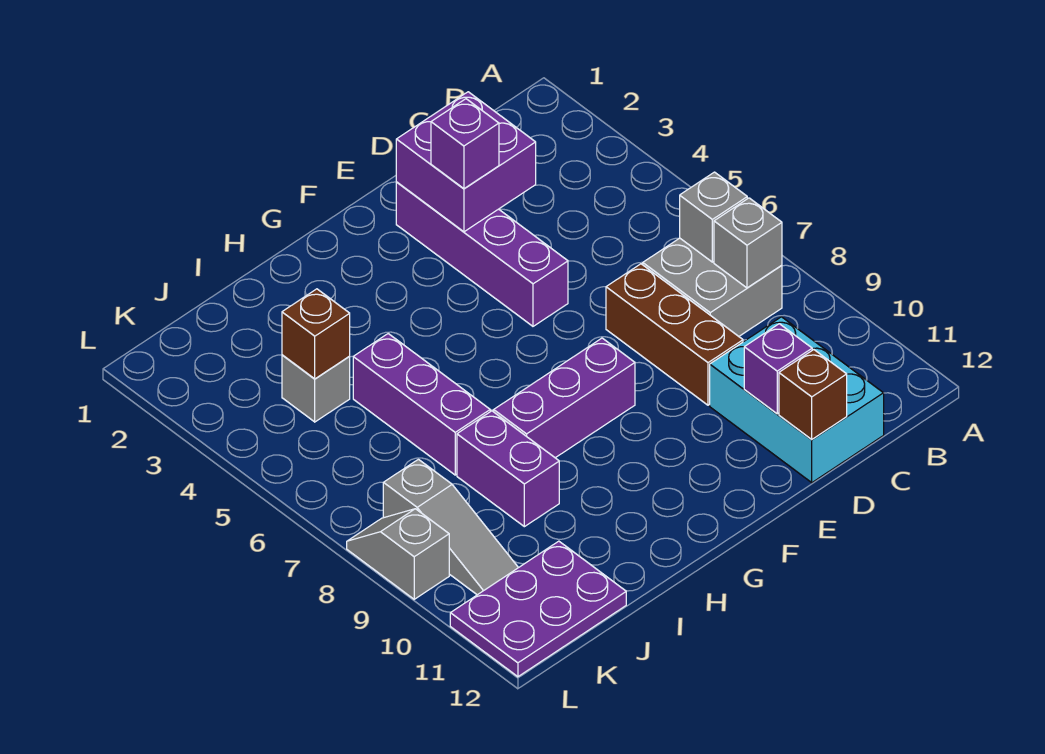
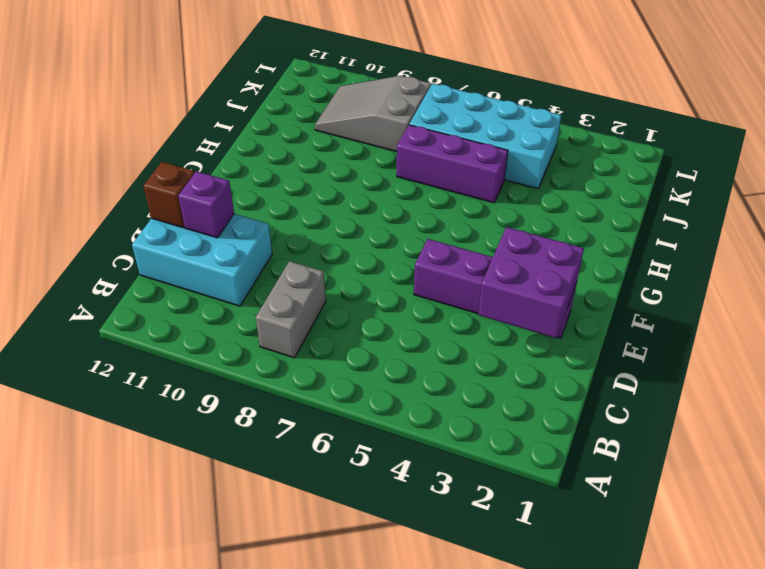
grey brick B8:C8 level 1 -> grey brick B7:C8 level 1
cyan brick J4:K7 level 1 -> grey brick J4 level 1
grey slope J8:K10 level 1 top 8 -> grey slope K8:K10 level 1 top 8
none -> brown brick D7:D9 level 1
none -> purple brick F8:H8 level 1
none -> purple brick I8:I9 level 1

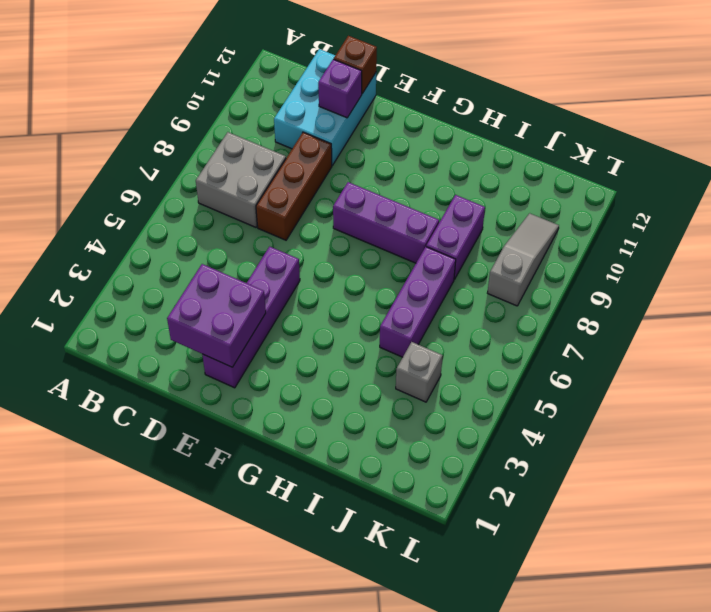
none -> purple plate J11:L12 level 1
none -> grey slope L8:L9 level 1 top 9
none -> grey brick B7 level 2

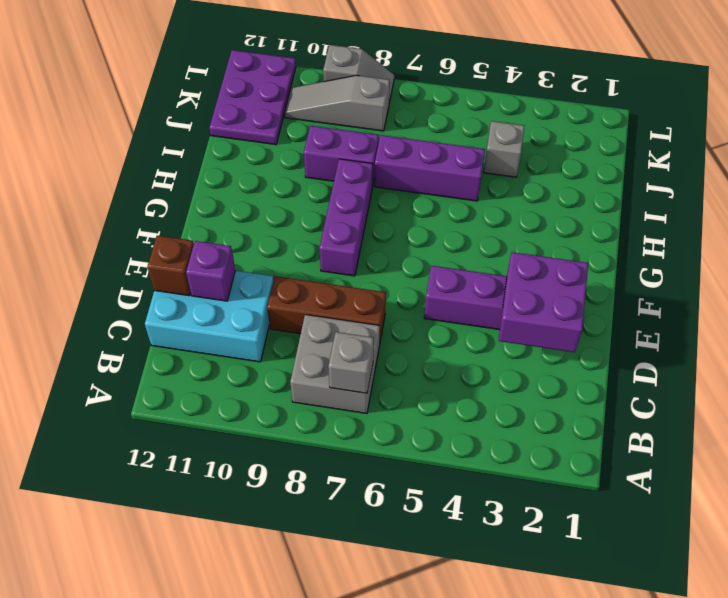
none -> grey brick B8 level 2
none -> brown brick J4 level 2
none -> purple brick E3 level 3

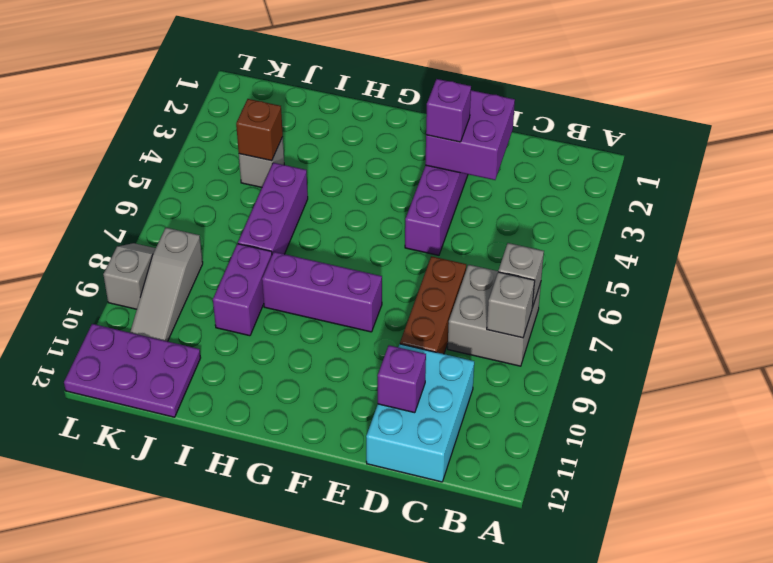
none -> brown brick D12 level 2

